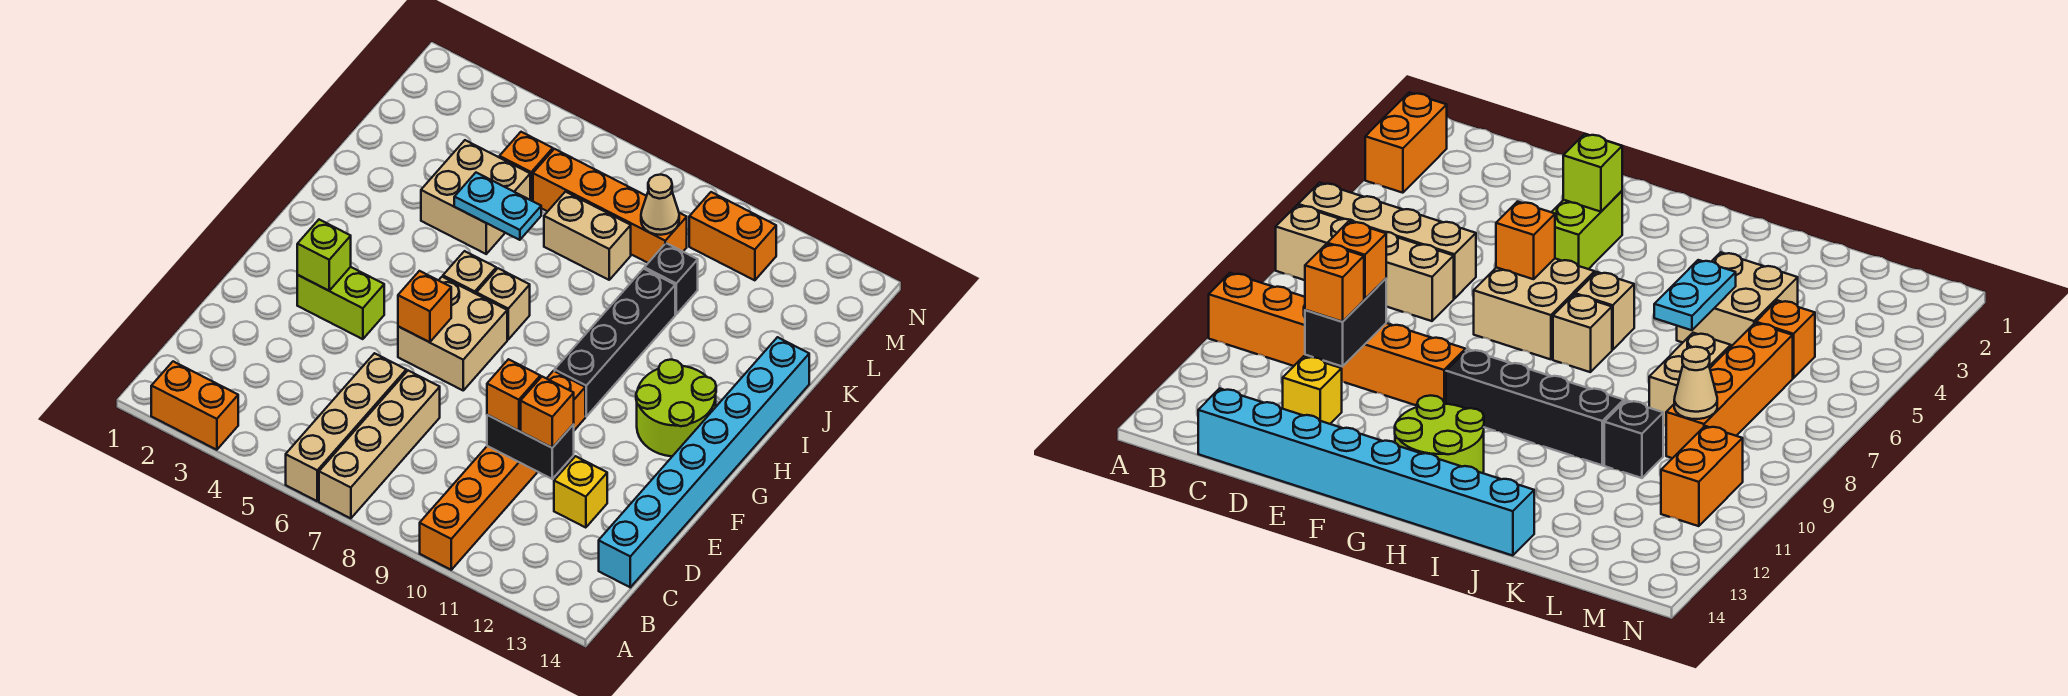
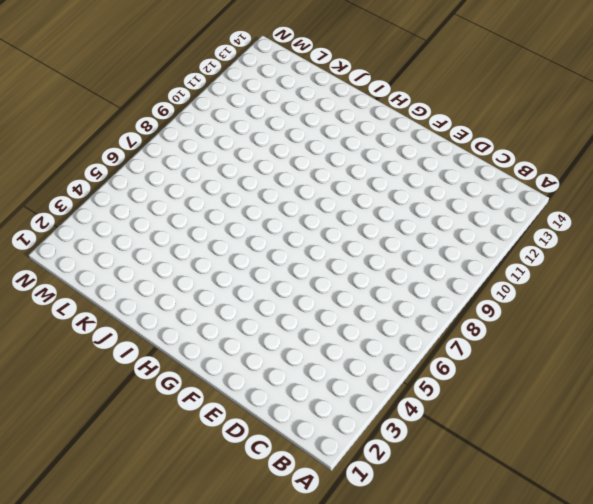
none -> orange brick A2:A3 level 1
none -> tan brick A6:D6 level 1
none -> tan brick A7:D7 level 1

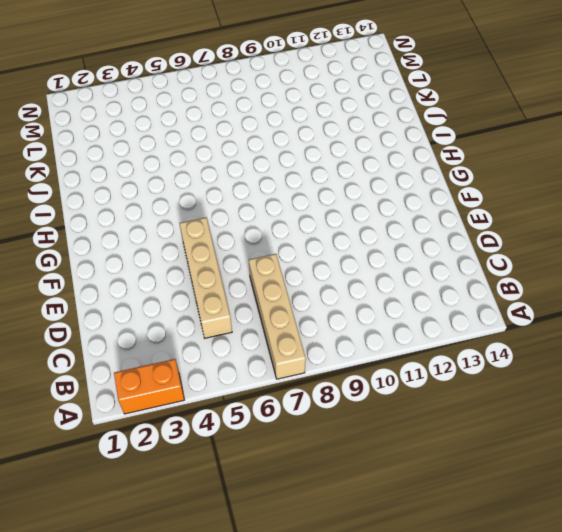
tan brick C5:F5 level 1 -> tan brick A6:D6 level 1
none -> orange brick A10:F10 level 1
none -> cyan brick C14:J14 level 1
none -> yellow brick D12 level 1

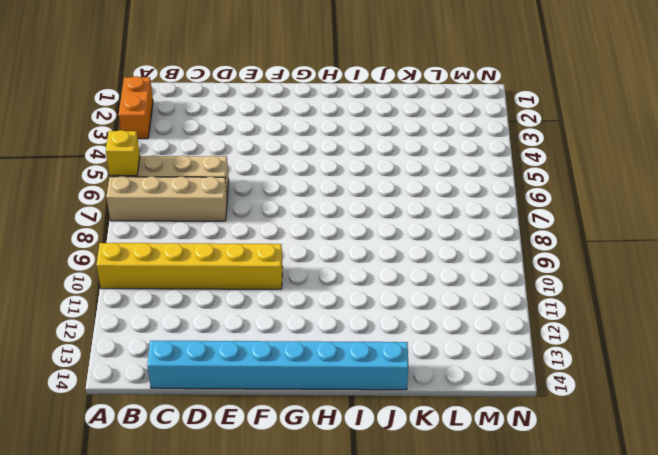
yellow brick A6 level 2 -> yellow brick D12 level 1
yellow brick A10:F10 level 1 -> orange brick A10:F10 level 1
none -> lime brick F3:F4 level 1
none -> tan brick F6:G7 level 1
none -> black brick G10:J10 level 1

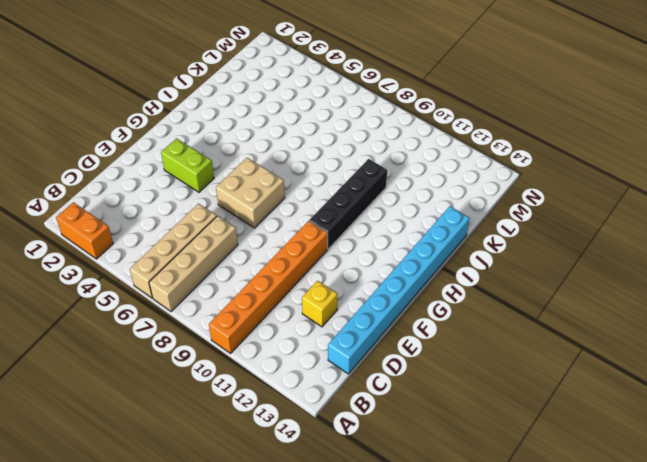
none -> lime round brick G12:H13 level 1
none -> tan brick H6 level 1
none -> tan brick H7 level 1

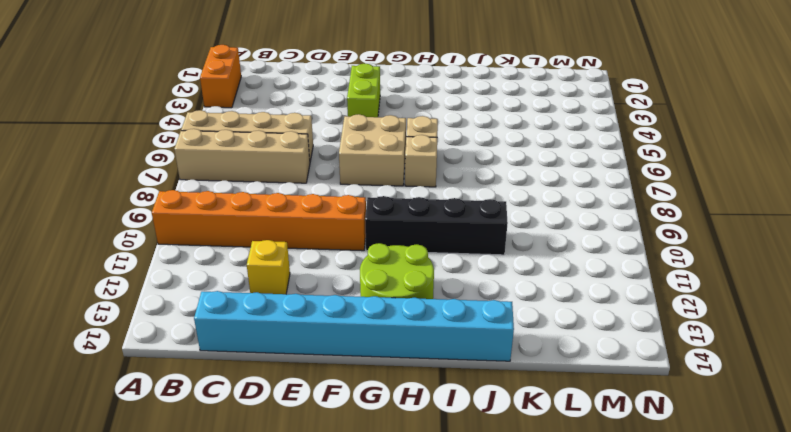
none -> tan brick J4:K5 level 1
none -> tan brick K7:K8 level 1
none -> black brick K10 level 1

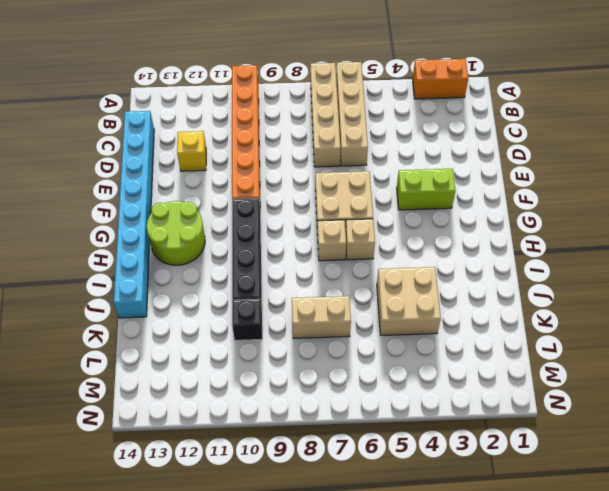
none -> orange brick L5 level 1
none -> orange brick L6:L9 level 1
none -> orange brick M10:M11 level 1

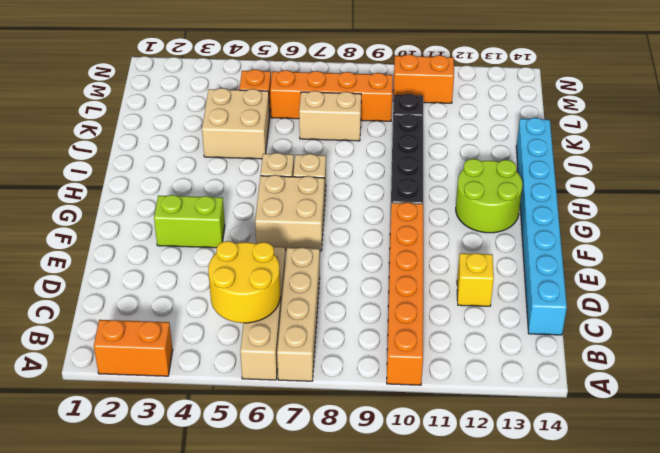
yellow round brick B5:C6 level 2 -> none
none -> black brick D10:D11 level 2
none -> lime brick F3 level 2
none -> orange brick F6 level 2

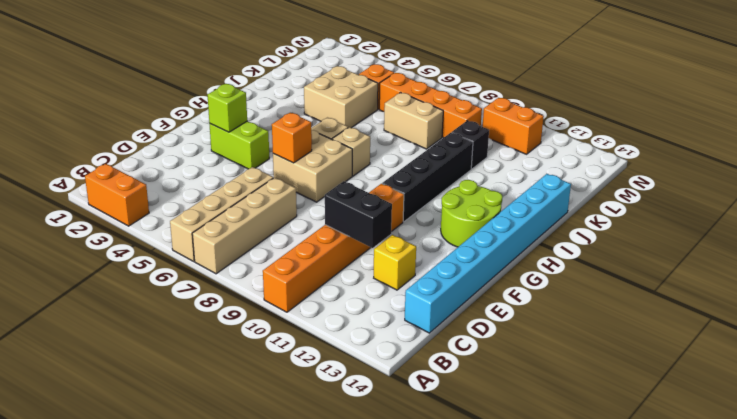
none -> cyan plate J5:J6 level 2
none -> tan cone L9 level 2
none -> orange brick D10 level 3

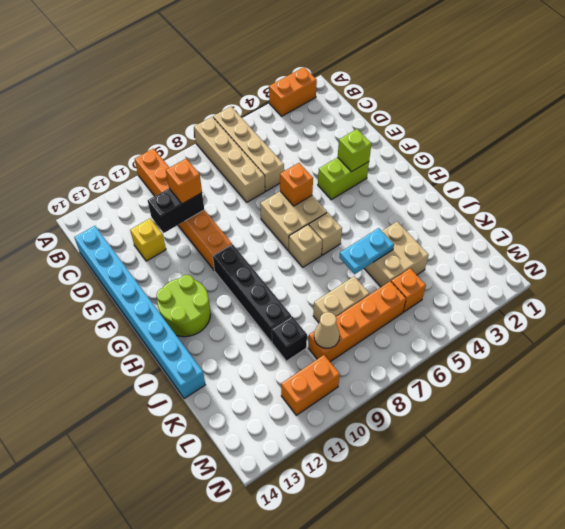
none -> orange brick D11 level 3

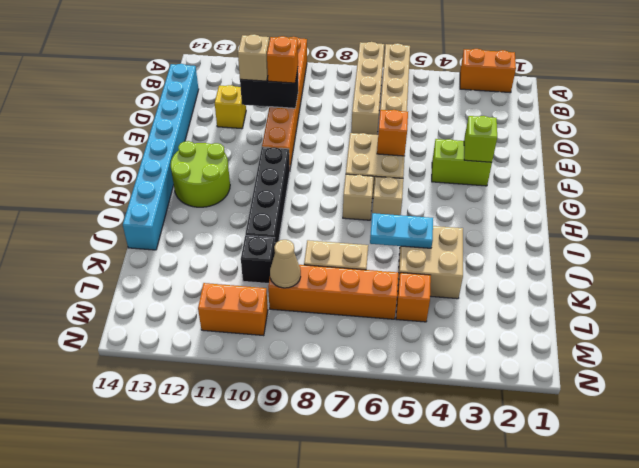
tan brick D11 level 3 -> orange brick D11 level 3

